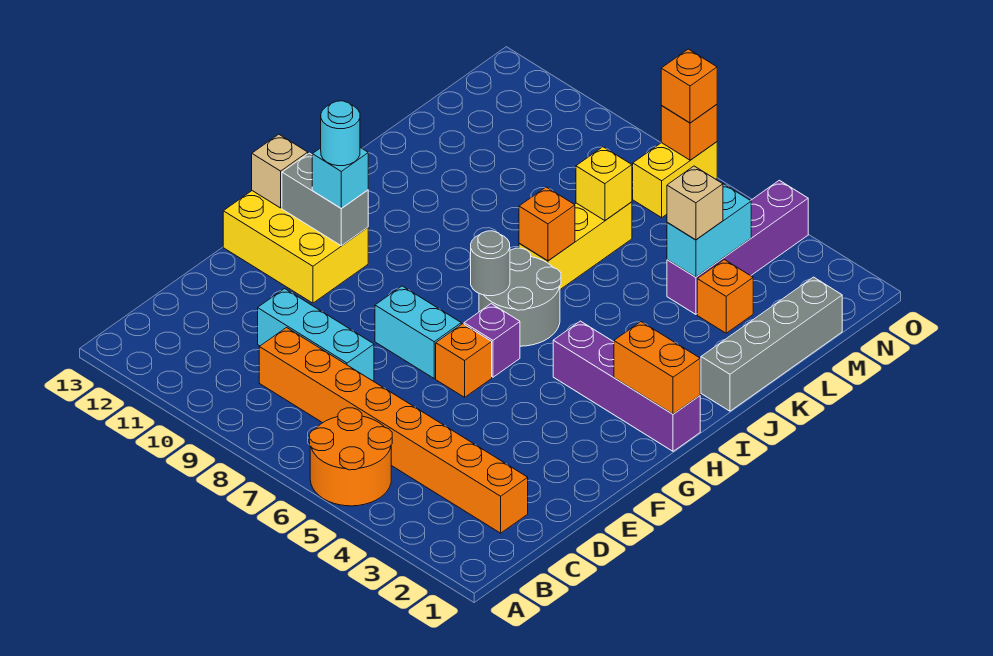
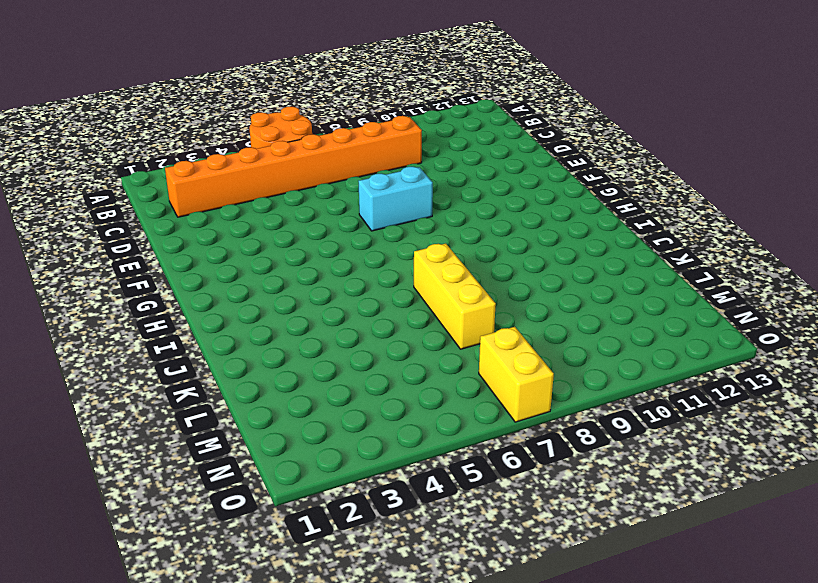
none -> cyan brick D8:D10 level 1
none -> orange brick F6 level 1
none -> yellow brick F11:G13 level 1

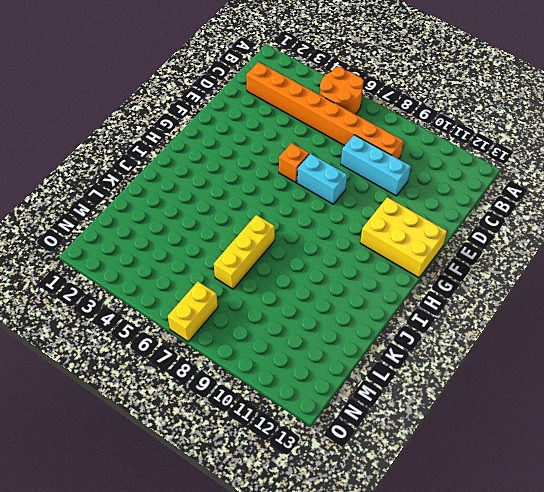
none -> purple brick G6 level 1
none -> purple brick H1:H4 level 1
none -> grey round brick H6:I7 level 1

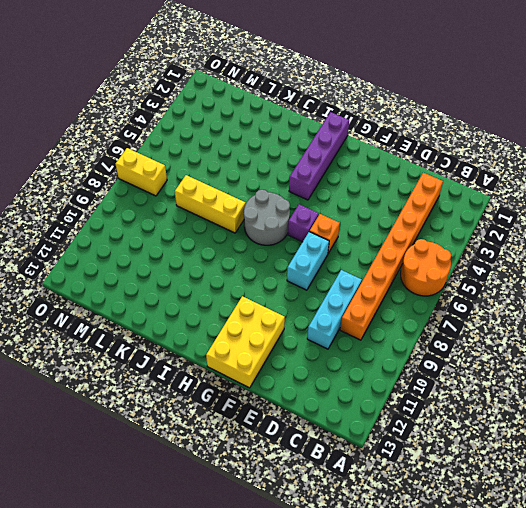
none -> grey brick J1:M1 level 1
none -> orange brick L3 level 1
none -> purple brick L4:O4 level 1

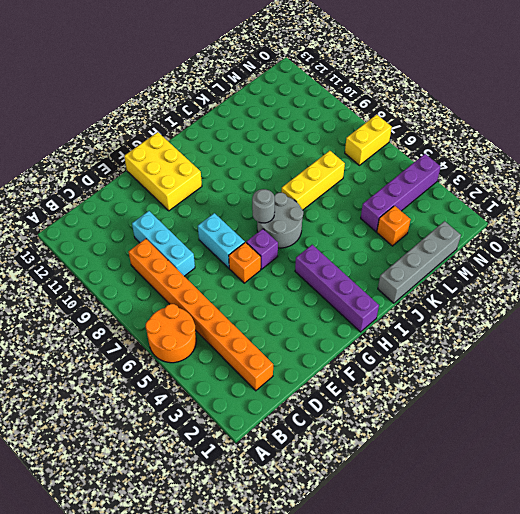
none -> grey brick G11:G12 level 2
none -> tan brick G13 level 2
none -> orange brick H1:H2 level 2

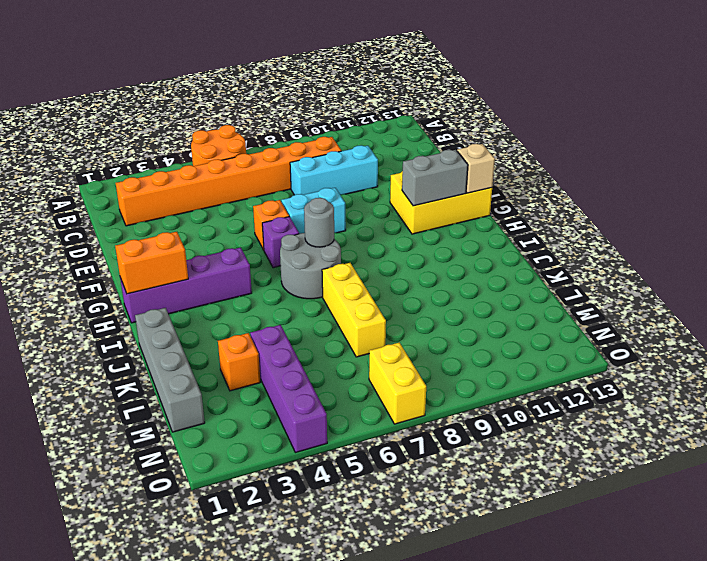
none -> orange brick J7 level 2
none -> cyan brick L4:M4 level 2
none -> yellow brick L7 level 2

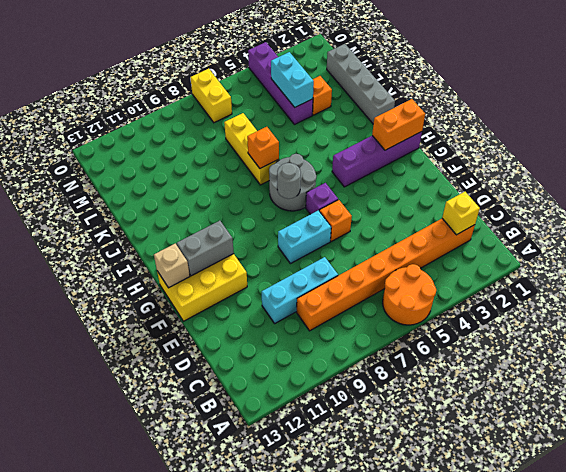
yellow brick C2 level 2 -> yellow brick L7 level 2
none -> orange brick O7 level 2
none -> cyan brick G11 level 3
none -> tan brick L4 level 3

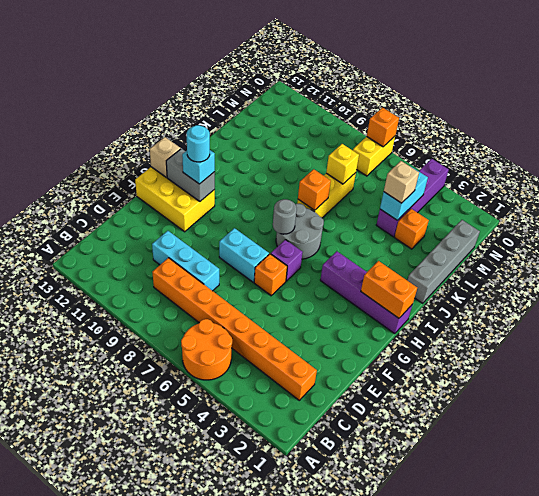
none -> orange brick O7 level 3

